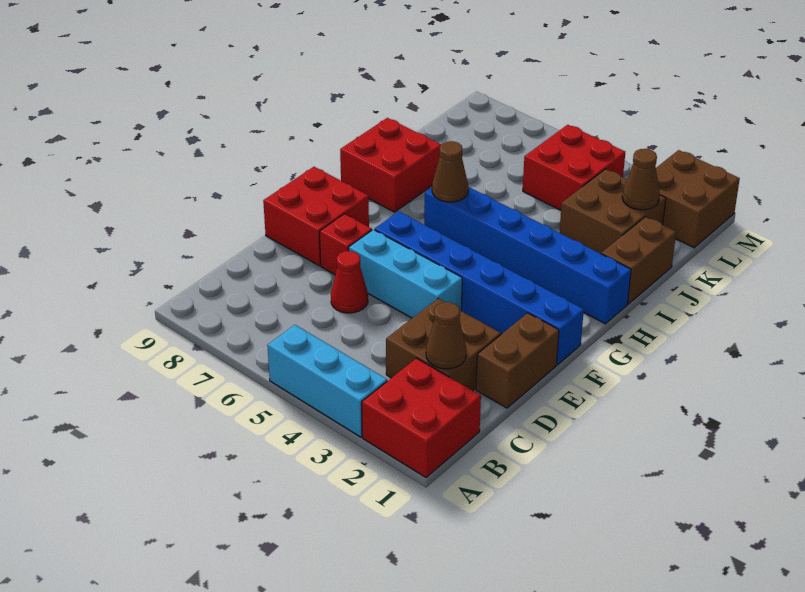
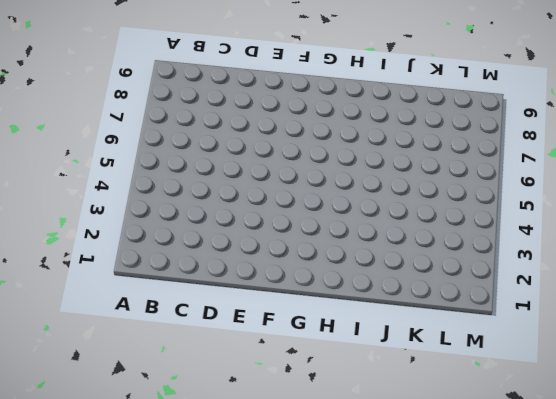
none -> red brick A1:B2 level 1
none -> cyan brick A3:A5 level 1
none -> brown brick C2:D3 level 1

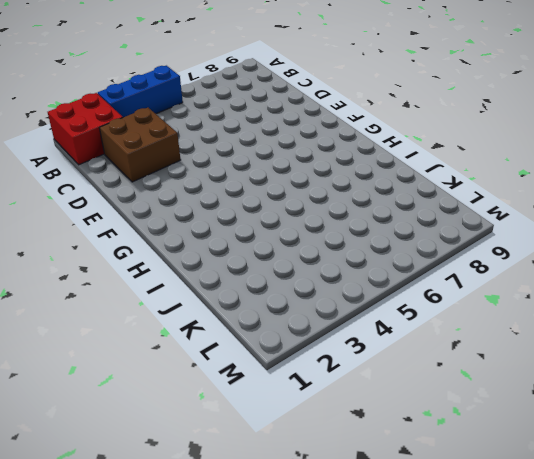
blue brick A3:A5 level 1 -> cyan brick A3:A5 level 1
none -> brown brick D1:E1 level 1
none -> red cone D6 level 1
none -> cyan brick E4:E6 level 1

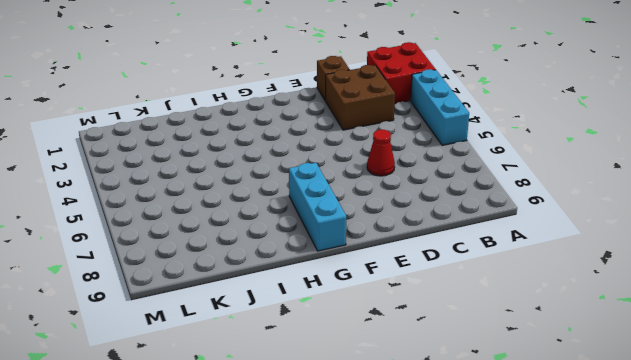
brown brick D1 level 1 -> brown brick D1:E1 level 1
cyan brick G7:G9 level 1 -> cyan brick E4:E6 level 1
none -> red brick E7 level 1
none -> red brick E8:F9 level 1
none -> blue brick F1:F6 level 1

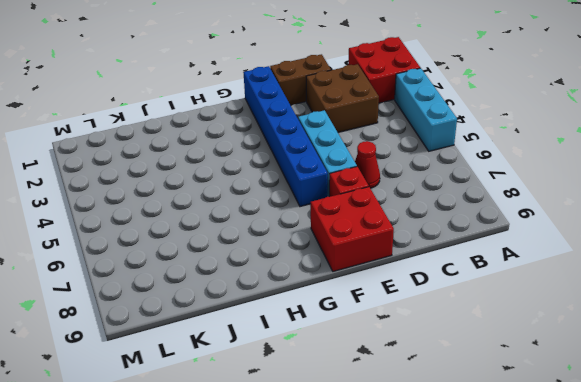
none -> blue brick H1:H6 level 1
none -> red brick H8:I9 level 1
none -> brown brick I1:J1 level 1

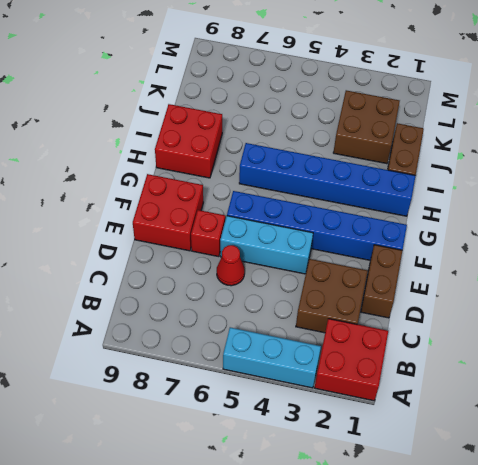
none -> red brick K4:L5 level 1
none -> brown brick L1:M2 level 1
none -> brown cone C2 level 2

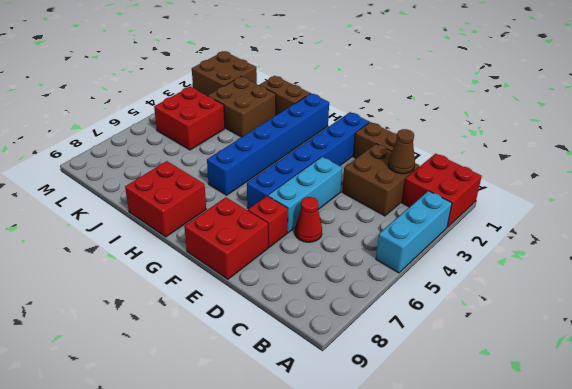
none -> brown cone H6 level 2
none -> brown cone K2 level 2

